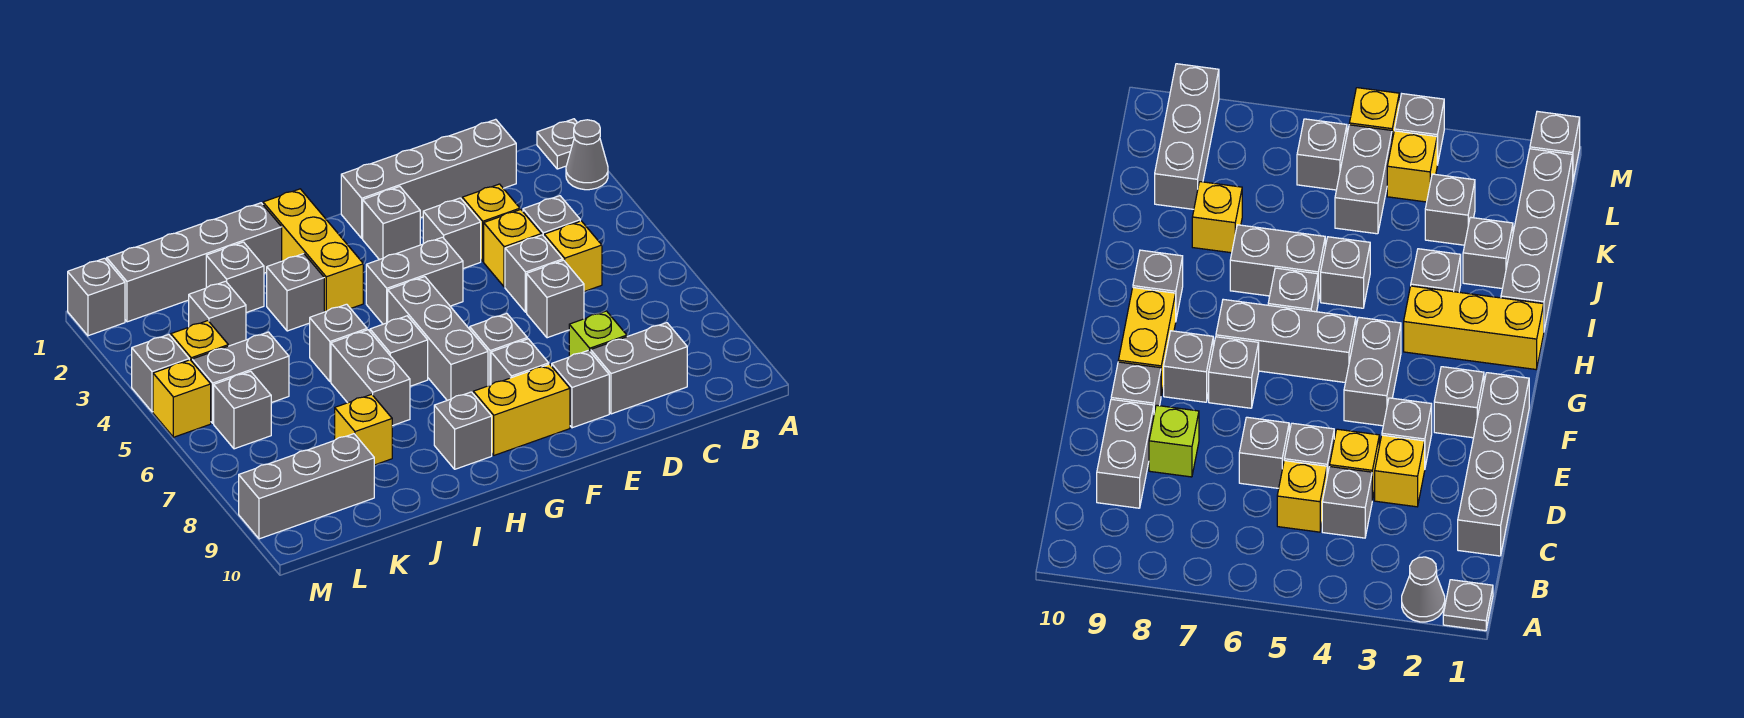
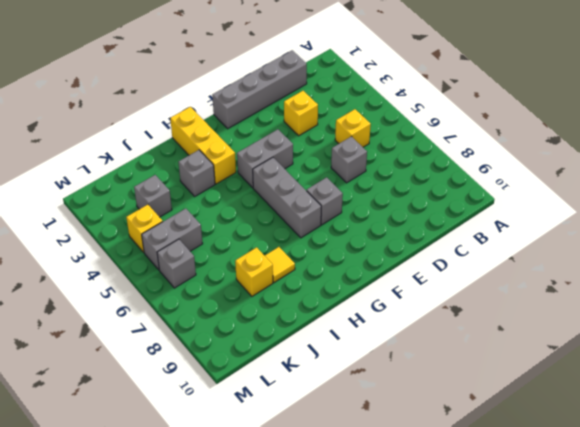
yellow tile I8 level 1 -> none
none -> grey plate A1 level 1
none -> grey cone A2 level 1
none -> grey brick C4 level 1
none -> grey brick C9:D9 level 1

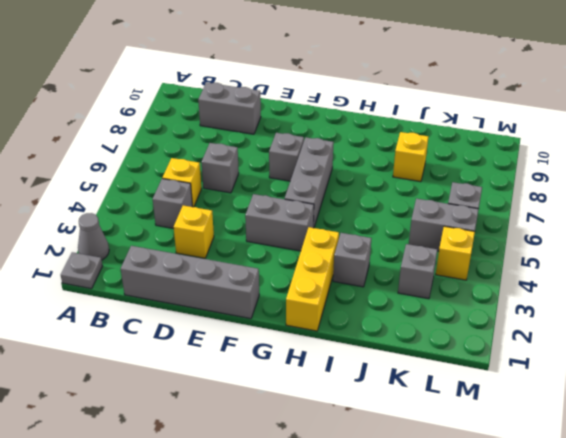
none -> yellow brick D4 level 1
none -> grey brick D5 level 1
none -> lime brick D8 level 1
none -> grey brick E3 level 1

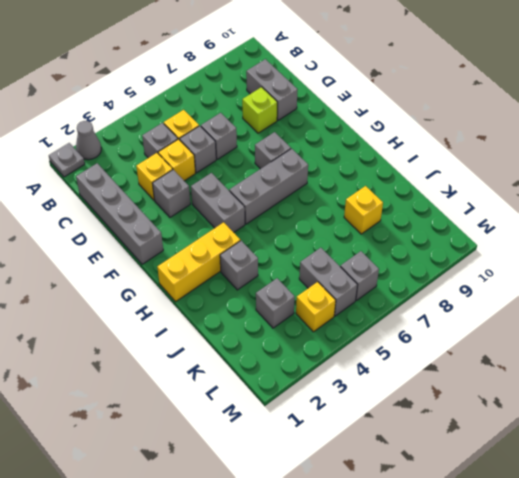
none -> grey brick E9 level 1
none -> grey brick F2 level 1
none -> grey brick F8 level 1
none -> yellow brick F9:G9 level 1

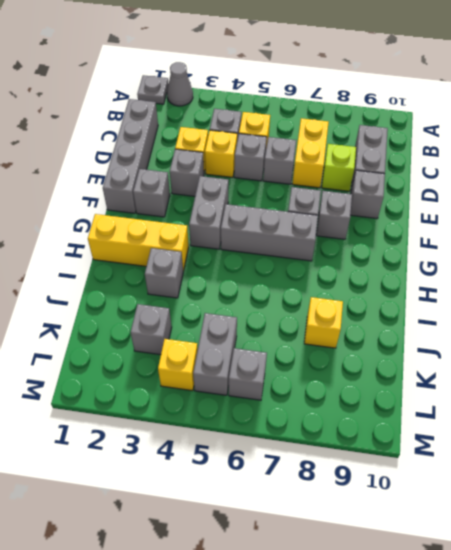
yellow brick C7:D7 level 1 -> yellow brick F9:G9 level 1
none -> grey brick H6 level 1
none -> grey brick H9 level 1
none -> grey brick I1:L1 level 1
none -> grey brick I5 level 1

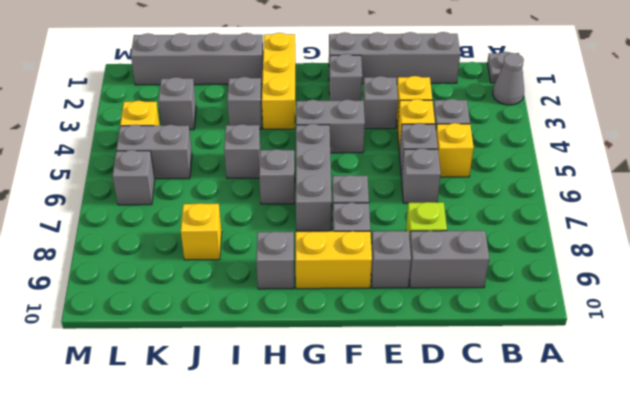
none -> grey brick I6:I7 level 1
none -> grey brick J2 level 1
none -> grey brick K9:M9 level 1
none -> grey brick M1 level 1

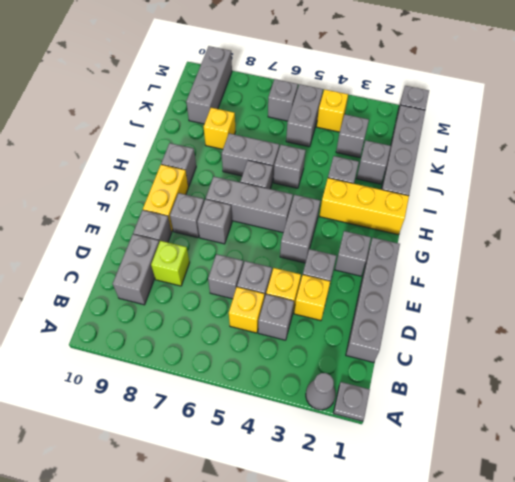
none -> grey brick M4 level 1
none -> yellow brick M5 level 1

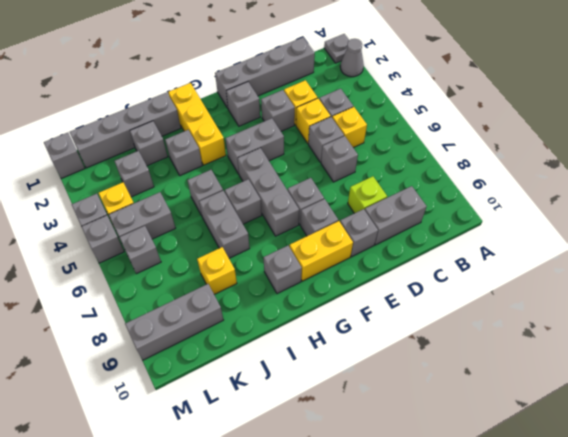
grey brick M5 level 1 -> yellow brick M5 level 1

